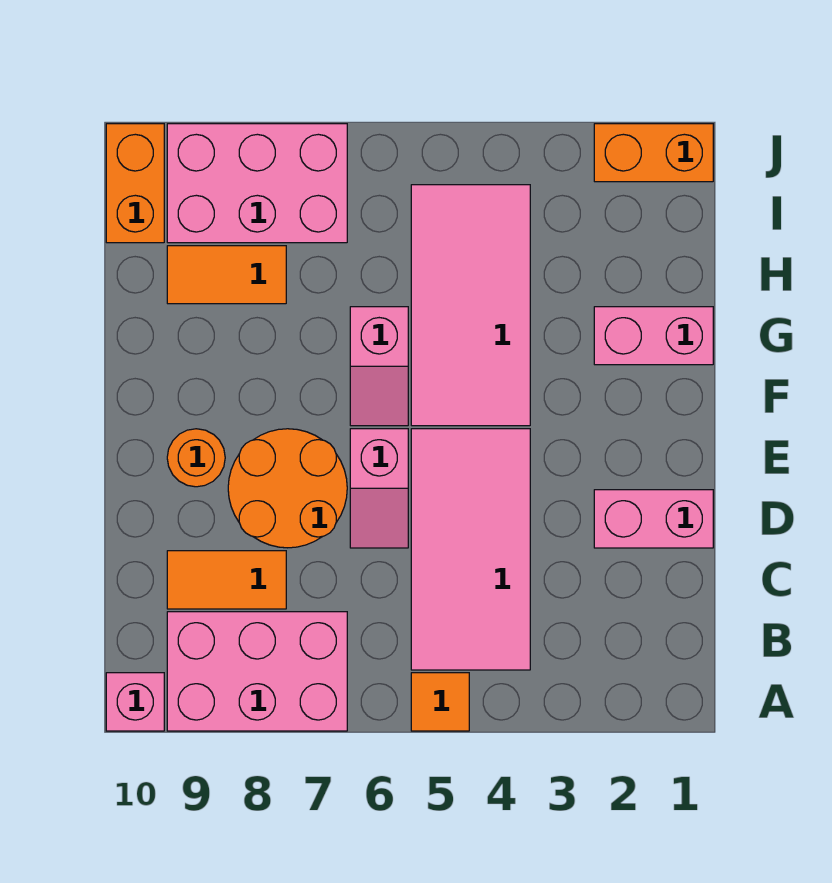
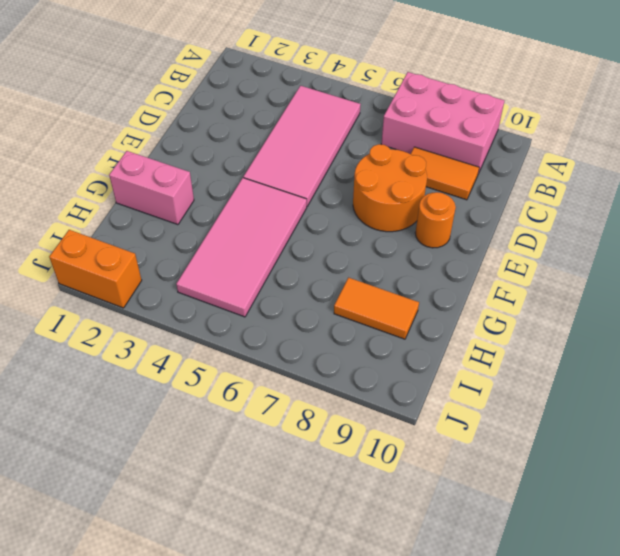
none -> orange tile A5 level 1
none -> pink brick A10 level 1
none -> pink brick D1:D2 level 1

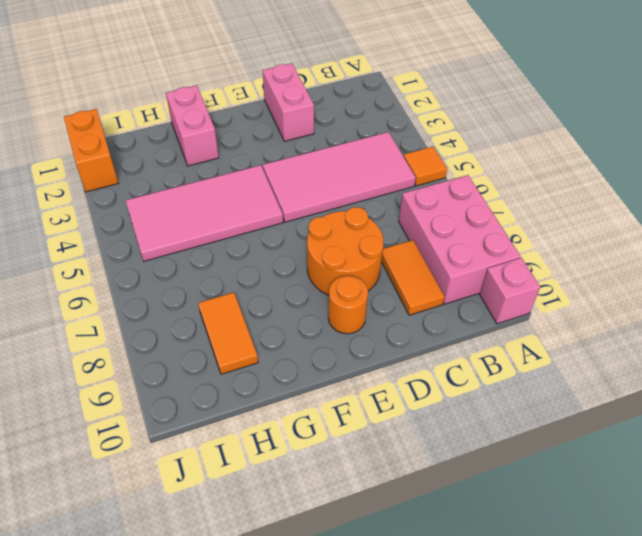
none -> pink slope D6:E6 level 1 top E
none -> pink slope F6:G6 level 1 top G
none -> pink brick I7:J9 level 1

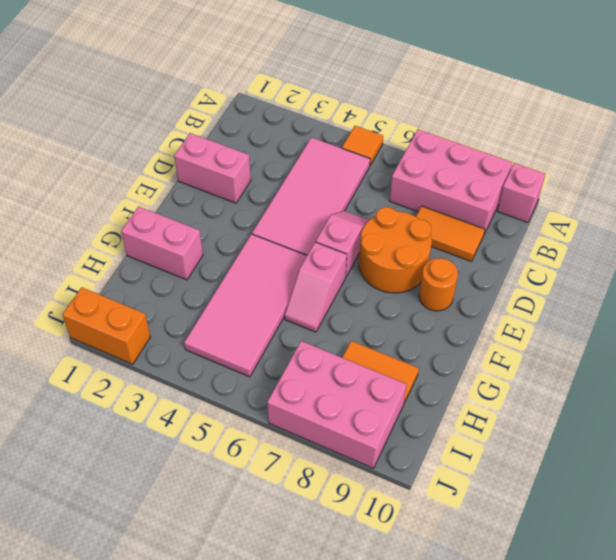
pink slope F6:G6 level 1 top F -> pink slope F6:G6 level 1 top G
none -> orange brick I10:J10 level 1

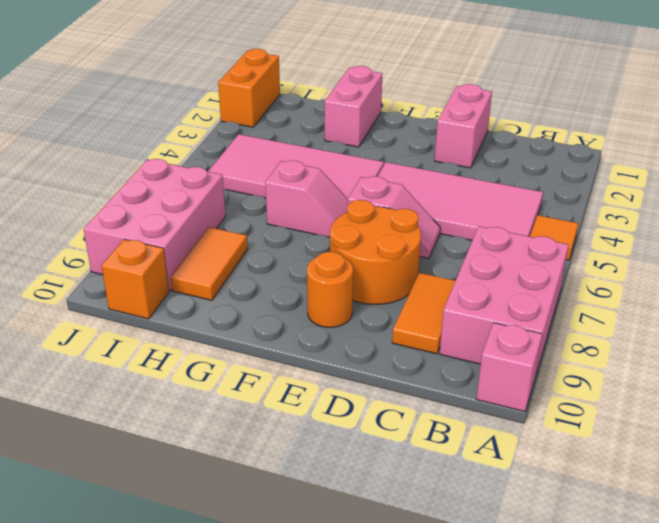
orange brick I10 level 1 -> orange brick I10:J10 level 1

